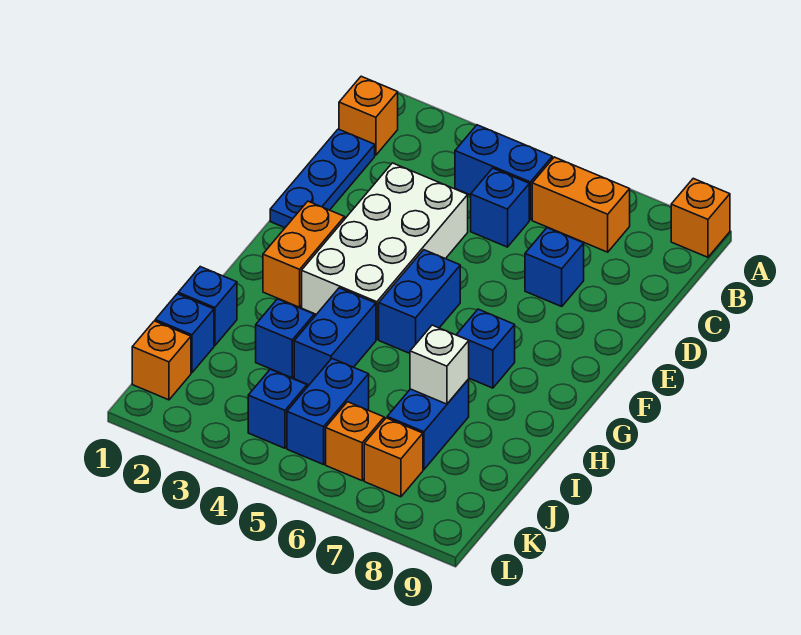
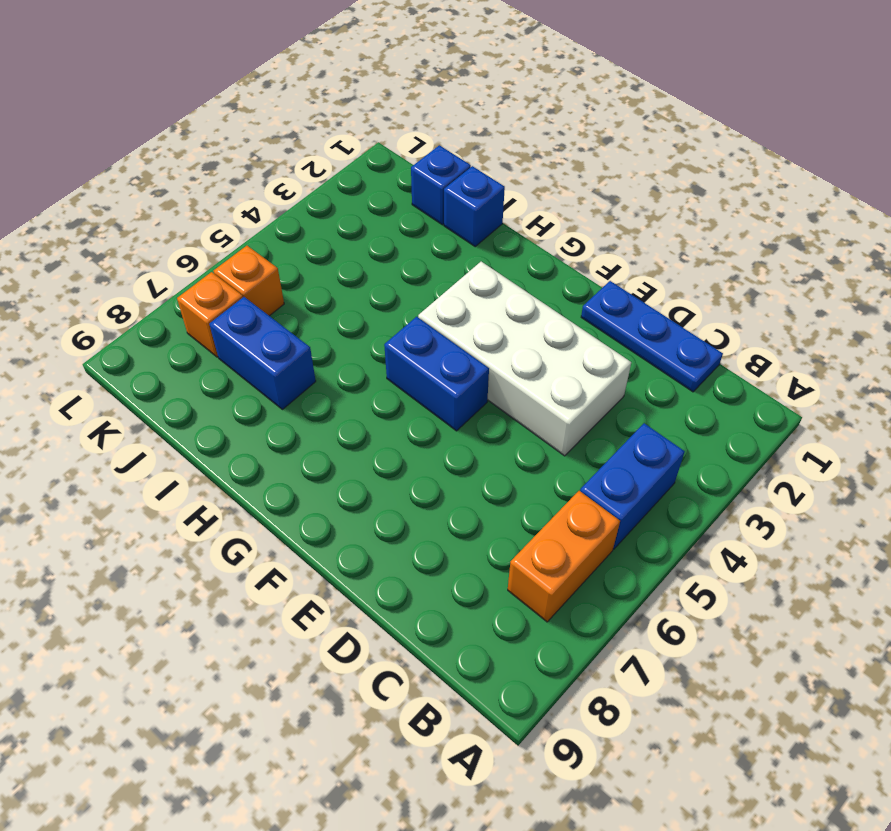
none -> orange brick A9 level 1
none -> orange brick B1 level 1
none -> blue brick C5 level 1

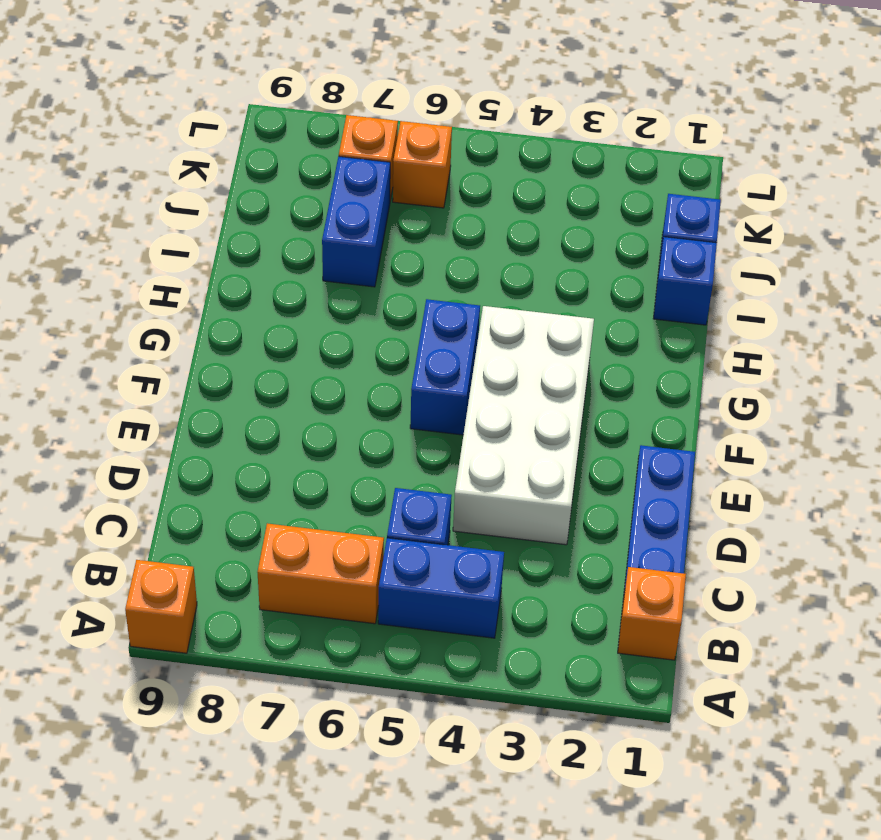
none -> blue brick D7 level 1
none -> orange brick F2:G2 level 1
none -> blue brick G7 level 1

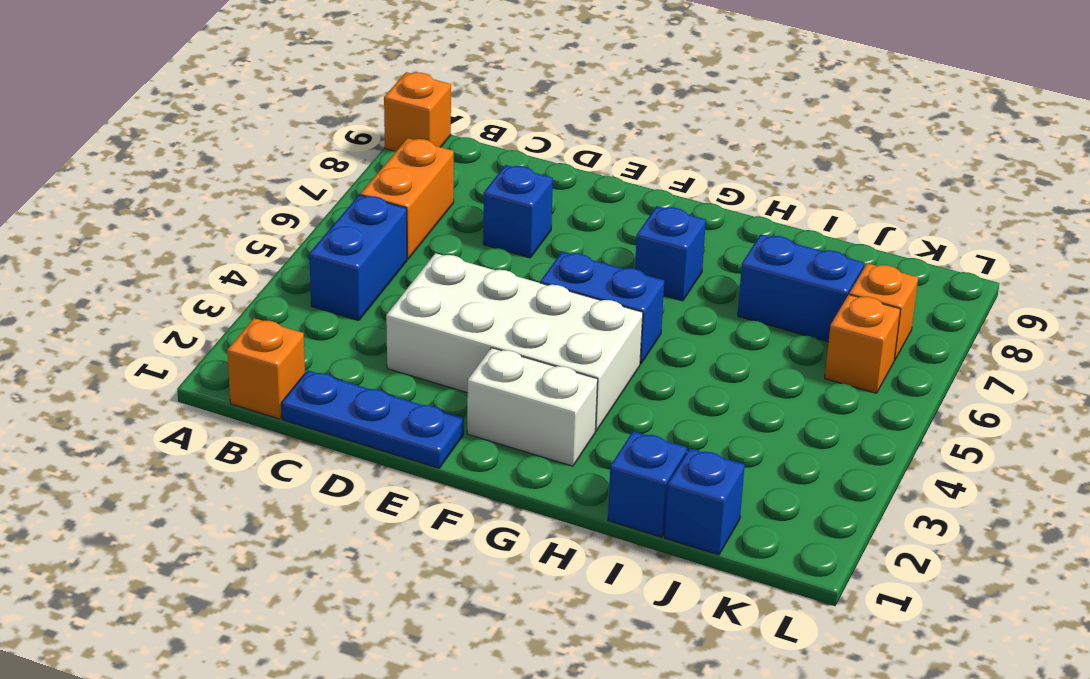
white brick F2:G2 level 1 -> orange brick F2:G2 level 1
none -> blue brick C5 level 1
none -> blue brick H4:I4 level 1
none -> blue brick I3 level 1

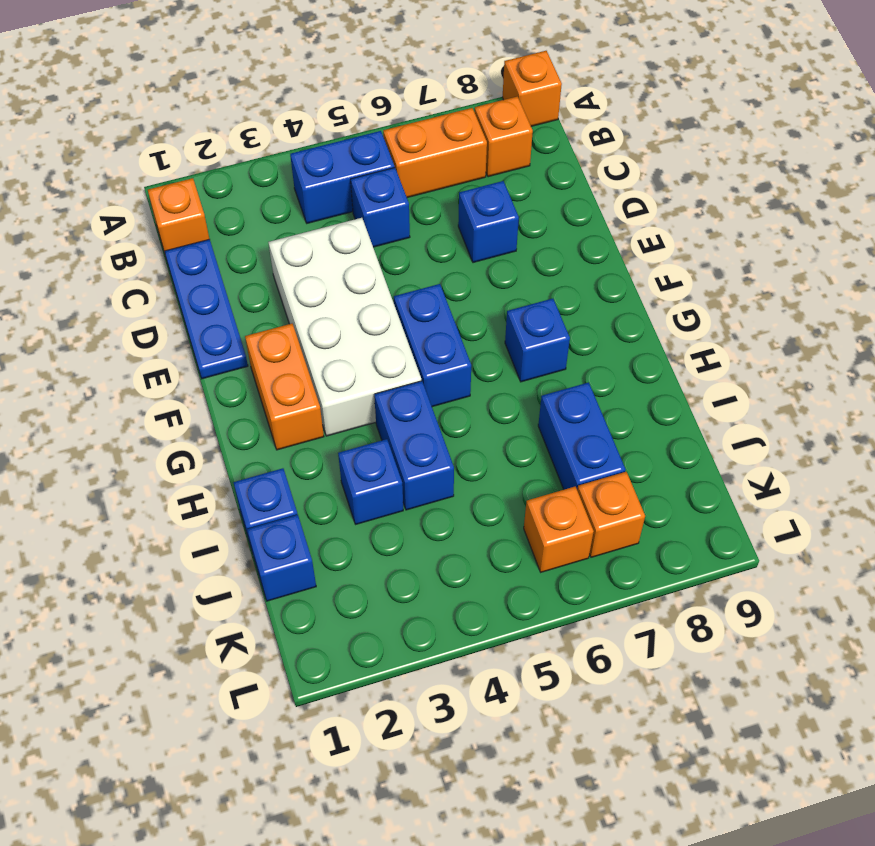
orange brick B8 level 1 -> orange brick K1 level 1
none -> blue brick J5:K5 level 1
none -> blue brick K4 level 1
none -> white brick I7 level 2

